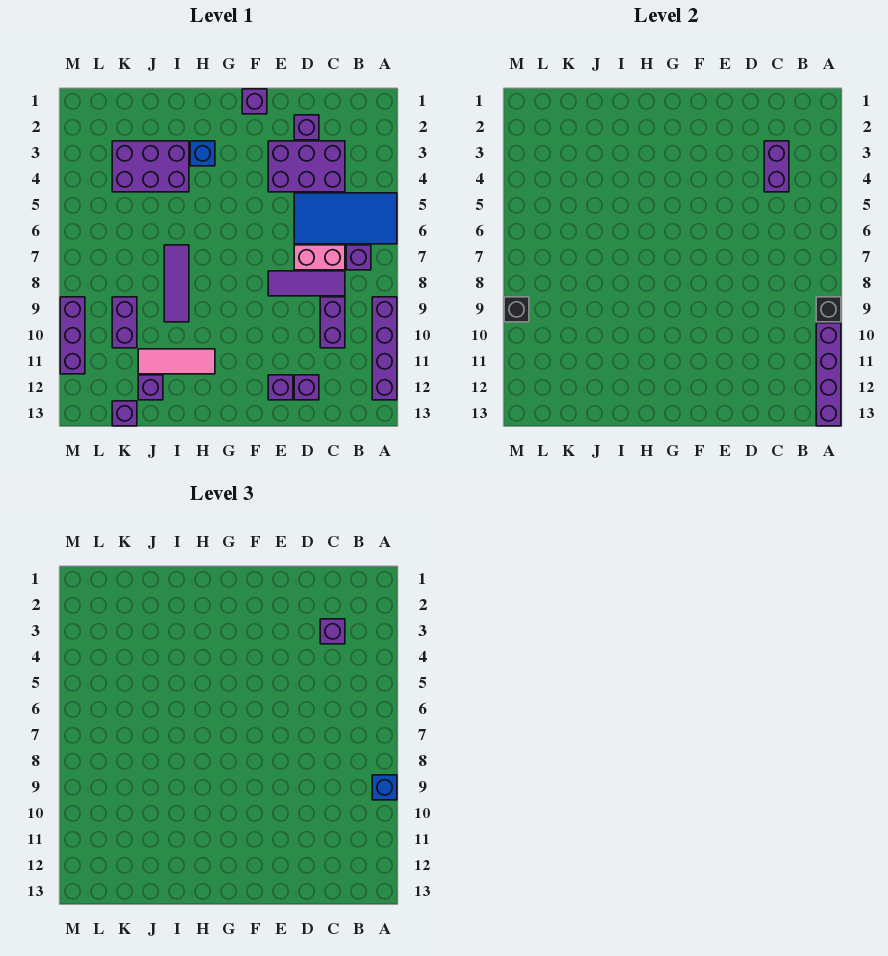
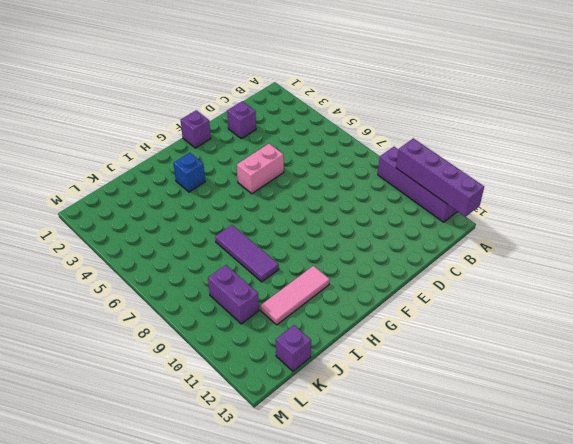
pink brick E5:F5 level 1 -> pink brick C7:D7 level 1
none -> blue tile A5:D6 level 1
none -> purple brick B7 level 1
none -> purple brick C3:E4 level 1

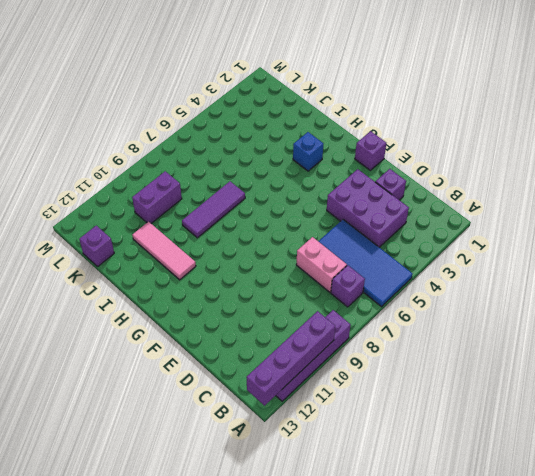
none -> purple tile C8:E8 level 1
none -> purple brick C9:C10 level 1
none -> purple brick D12 level 1

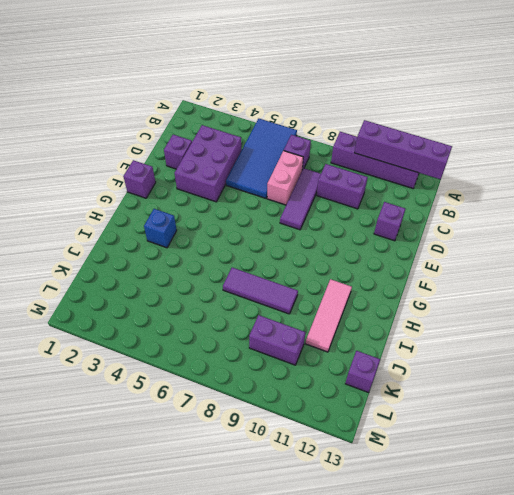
none -> purple brick E12 level 1
none -> purple brick I3:K4 level 1
none -> purple brick J12 level 1

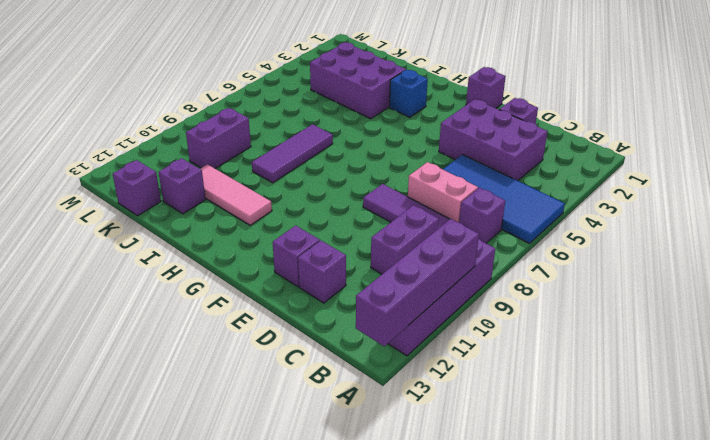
none -> purple brick M9:M11 level 1
none -> black brick A9 level 2
none -> purple brick C3:C4 level 2

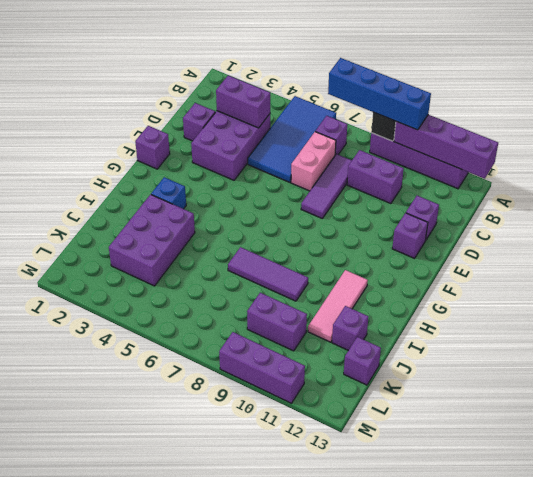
blue brick A7:A10 level 3 -> blue brick A9 level 3
none -> black brick M9 level 2
none -> purple brick C3 level 3

